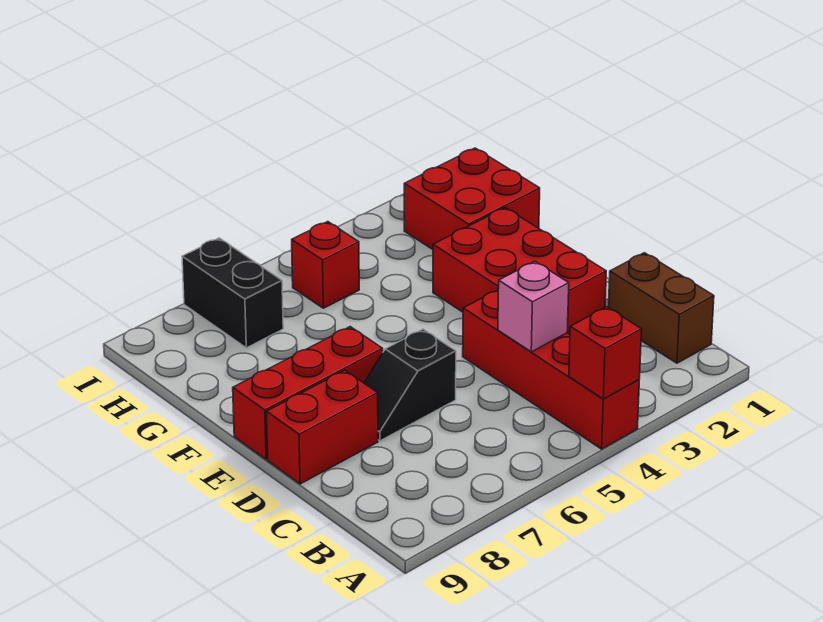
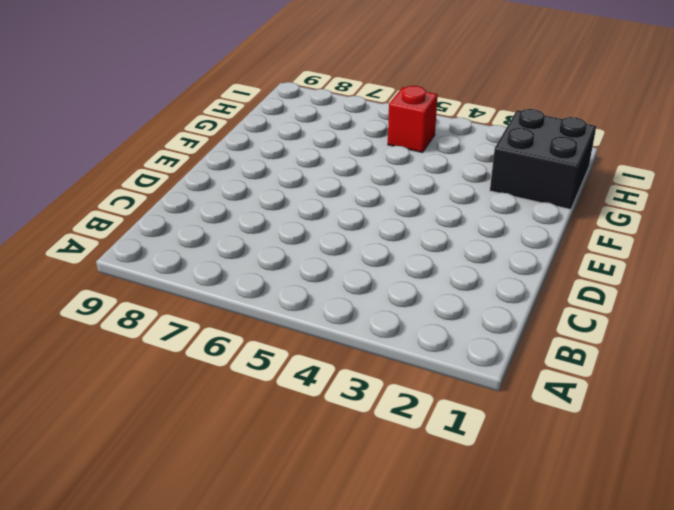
black brick G1:H2 level 1 -> red brick G1:H2 level 1
none -> red brick A4:D4 level 1
none -> brown brick B1:C1 level 1

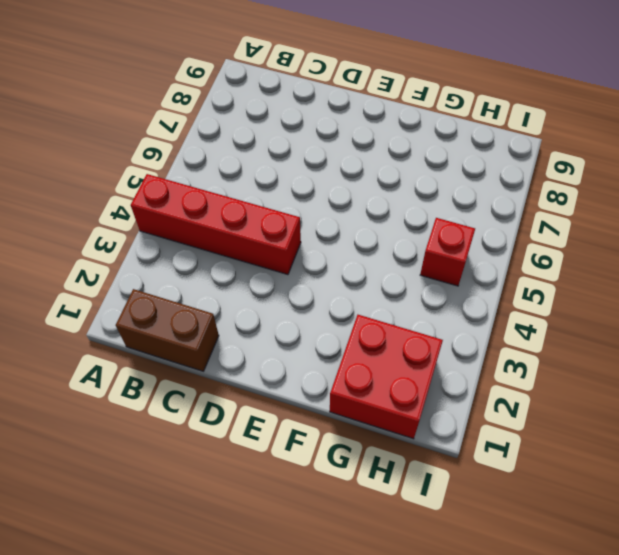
none -> red brick D2:F3 level 1
none -> black slope D6:D7 level 1 top 6

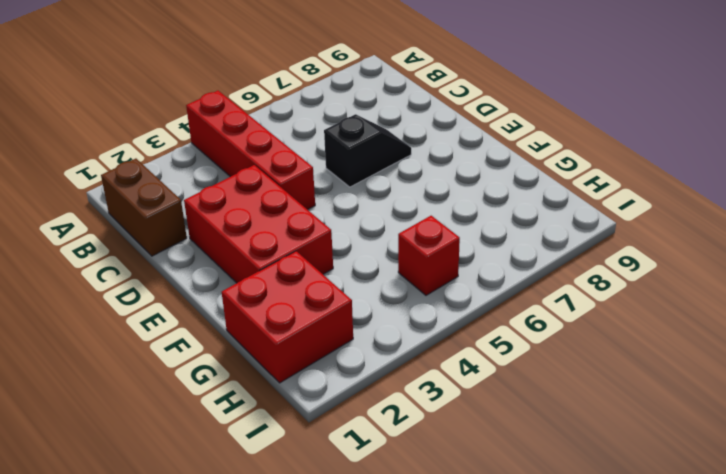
none -> red brick D8:D9 level 1
none -> red brick E7:E9 level 1

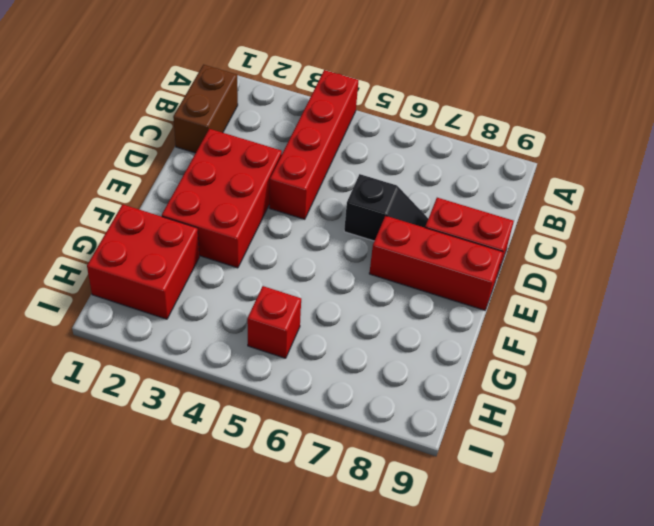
none -> black brick H7:I7 level 1
none -> red brick A4 level 2

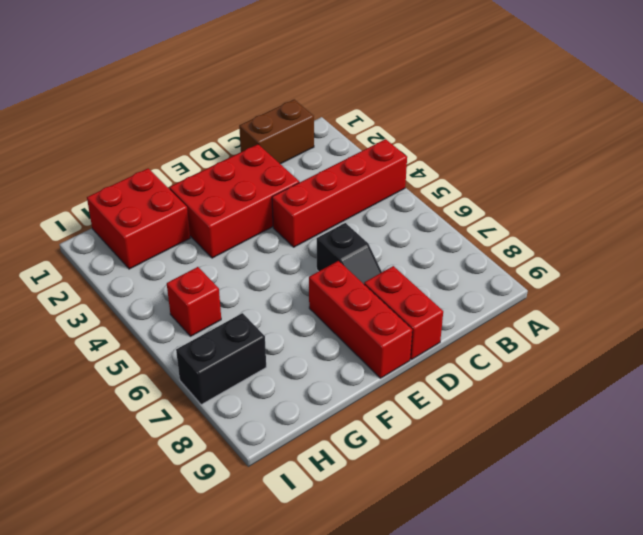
none -> red brick A4 level 2
none -> pink brick C4 level 2

